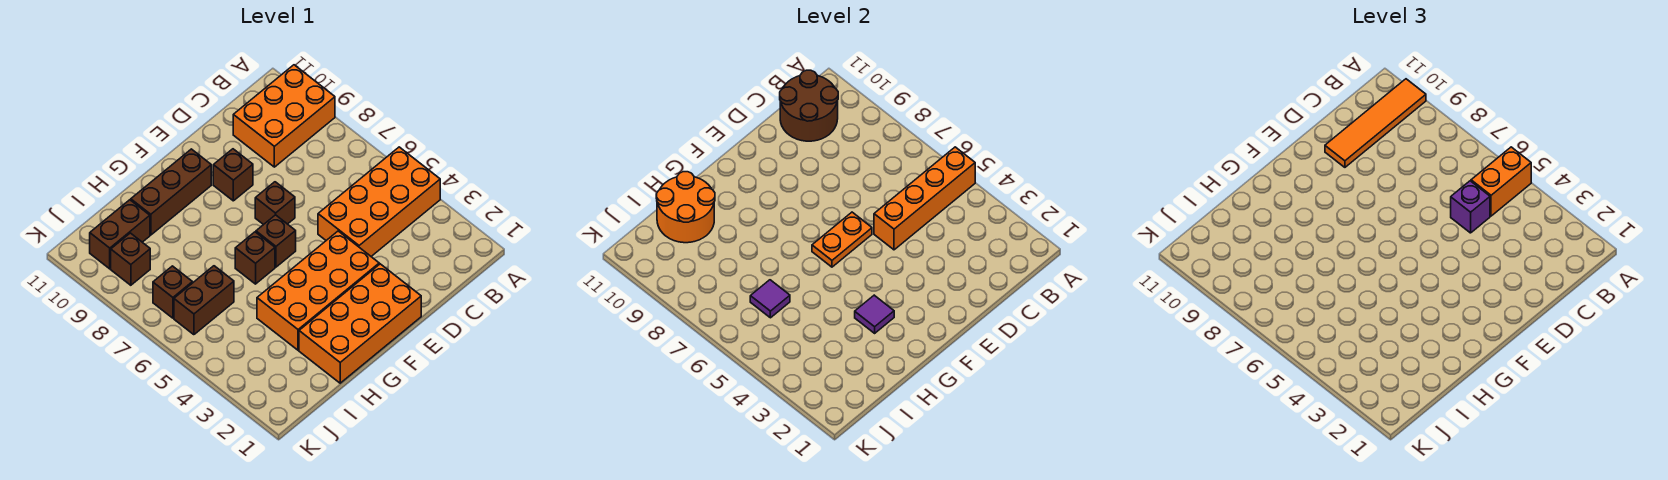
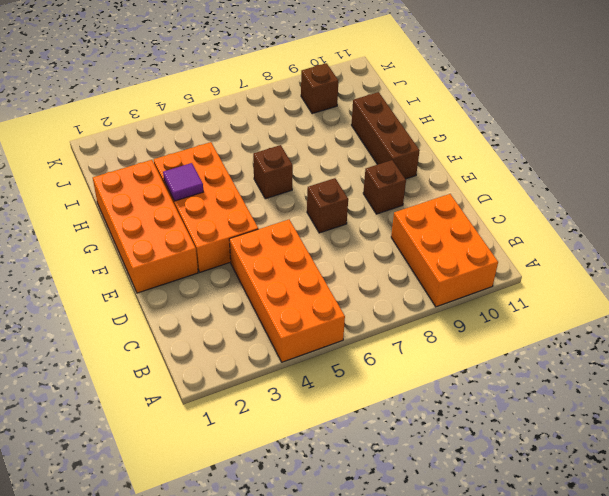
none -> brown brick F6 level 1
none -> brown brick I6:J6 level 1
none -> brown brick I10:J10 level 1

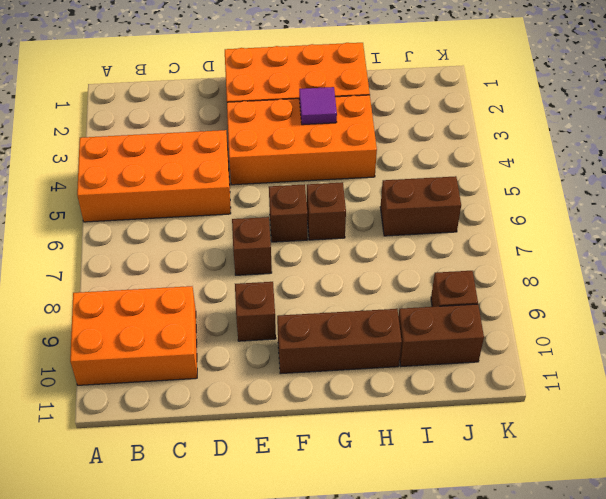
none -> brown brick J7 level 1
none -> orange brick A5:D5 level 2
none -> brown round brick B10:C11 level 2

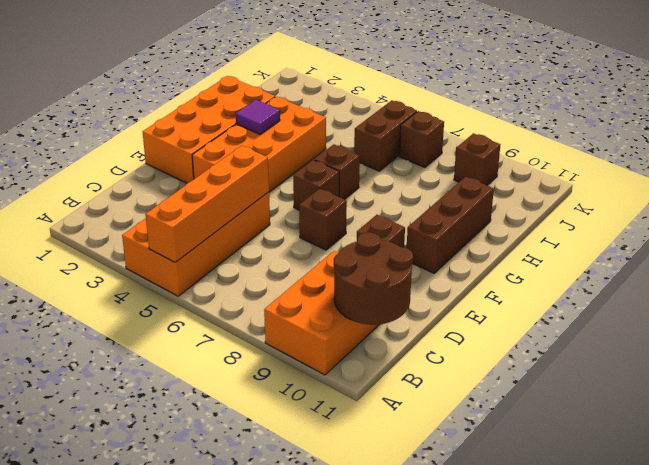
none -> brown brick I10:J10 level 1
none -> orange plate E6:F6 level 2
none -> orange round brick H10:I11 level 2

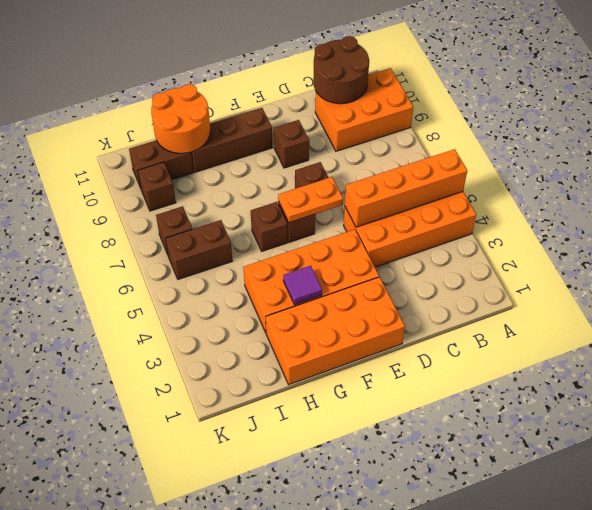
none -> purple tile I6 level 2
none -> orange brick A5:B5 level 3
none -> orange tile A10:D10 level 3

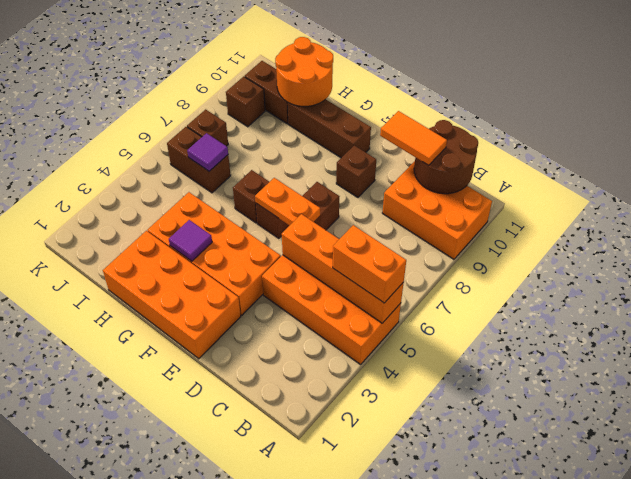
orange tile C10:D10 level 3 -> orange tile A10:D10 level 3
none -> purple brick C5 level 3

